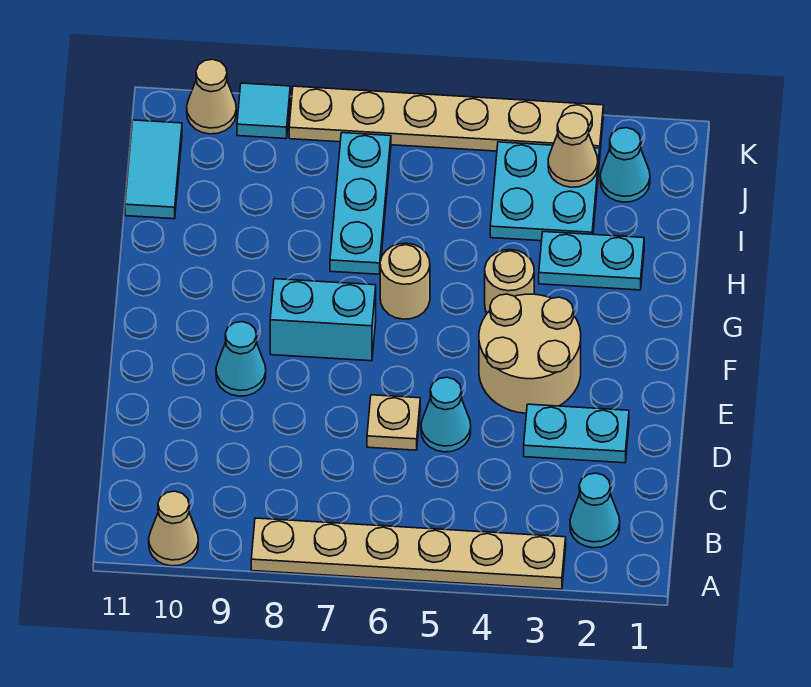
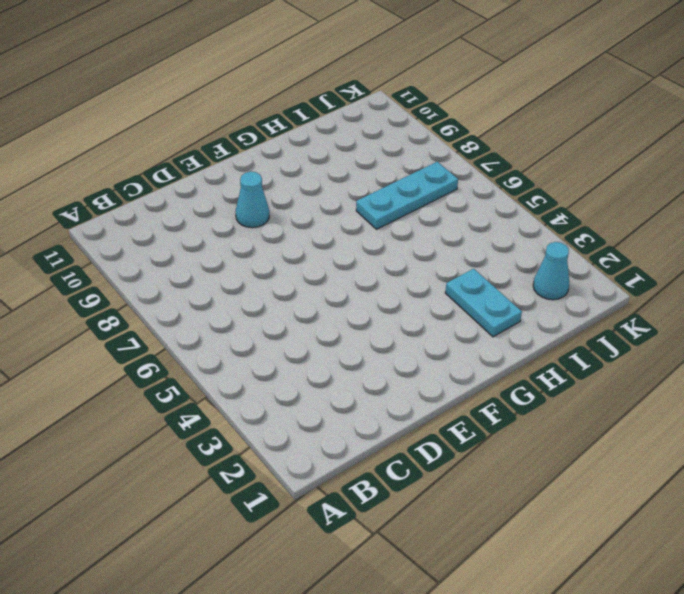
none -> tan plate A3:A8 level 1
none -> tan cone A10 level 1
none -> cyan cone B2 level 1

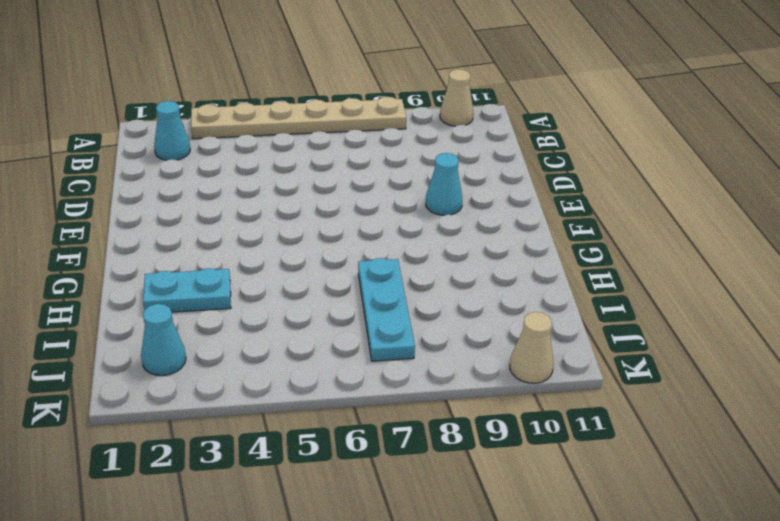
none -> cyan plate D2:D3 level 1
none -> cyan cone D5 level 1
none -> tan plate D6 level 1

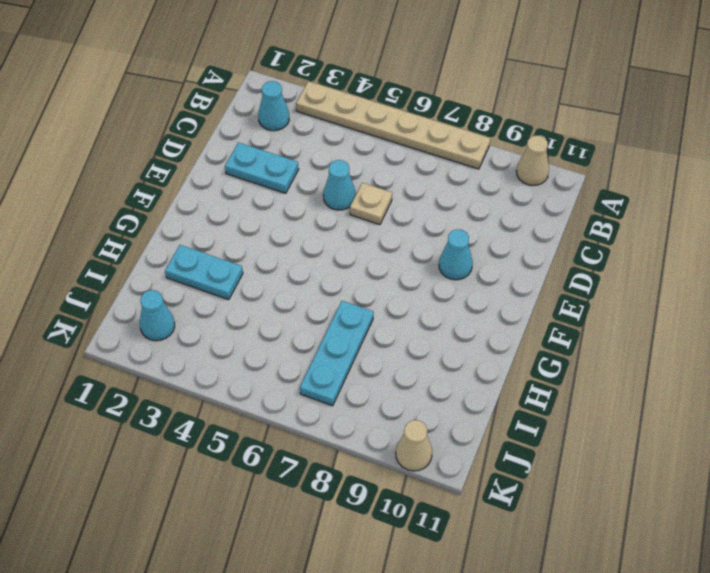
none -> tan round brick E3:F4 level 1
none -> cyan brick F7:F8 level 1
none -> tan round brick G4 level 1

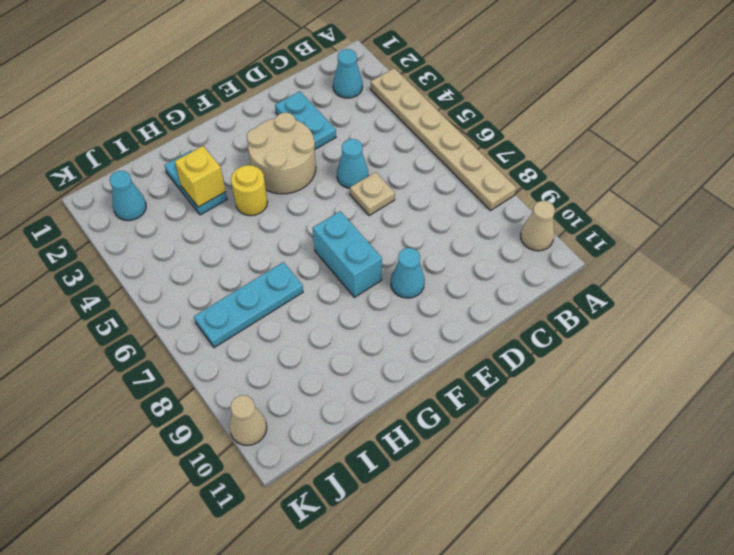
yellow round brick G4 level 1 -> tan round brick G4 level 1
yellow brick H3 level 2 -> none
none -> tan round brick G6 level 1
none -> cyan plate I3:J4 level 1
none -> cyan tile I11:J11 level 1

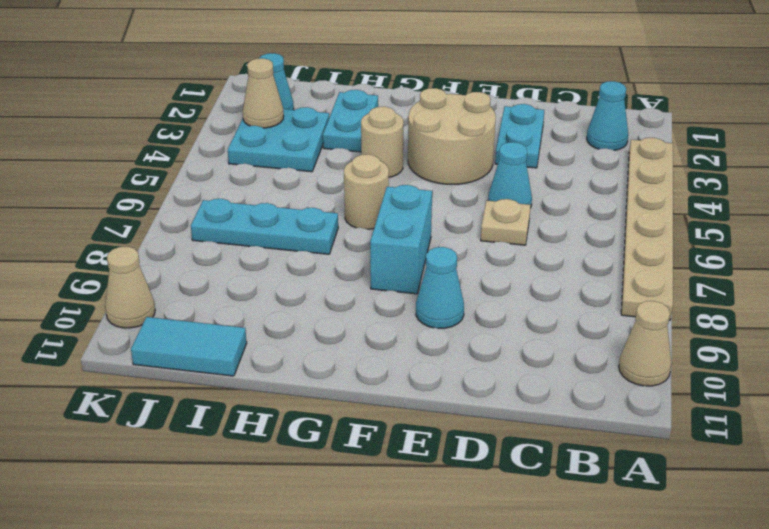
none -> tan plate K3:K8 level 1
none -> cyan tile K9 level 1

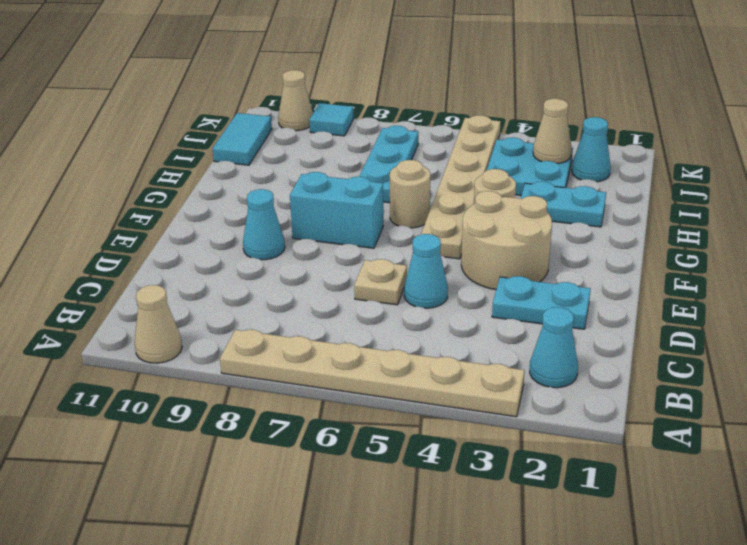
tan plate F5:K5 level 1 -> tan plate K3:K8 level 1

